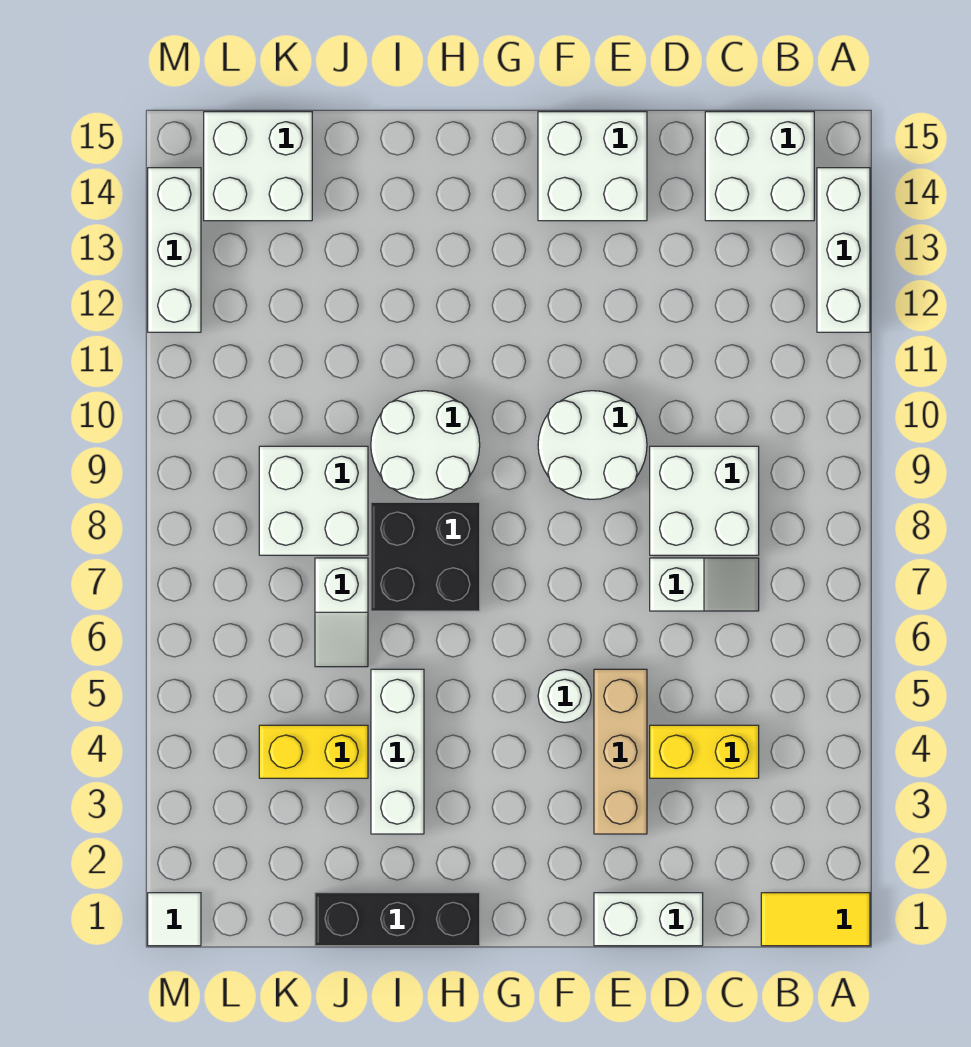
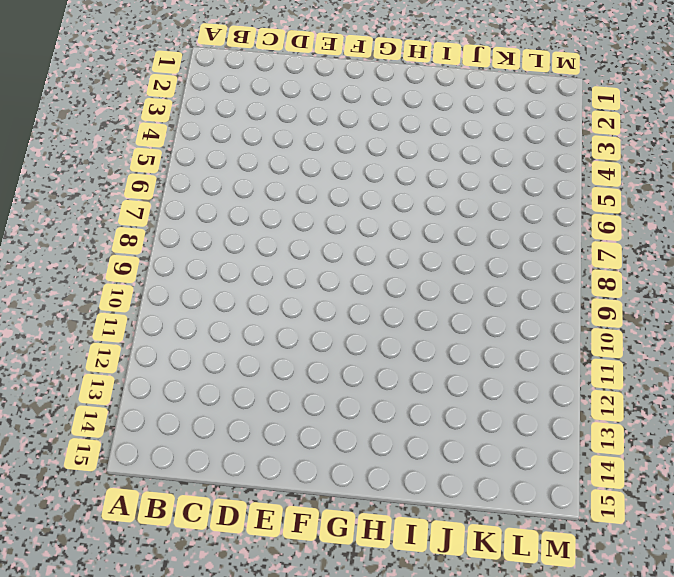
none -> yellow tile A1:B1 level 1
none -> white brick A12:A14 level 1
none -> white brick B14:C15 level 1

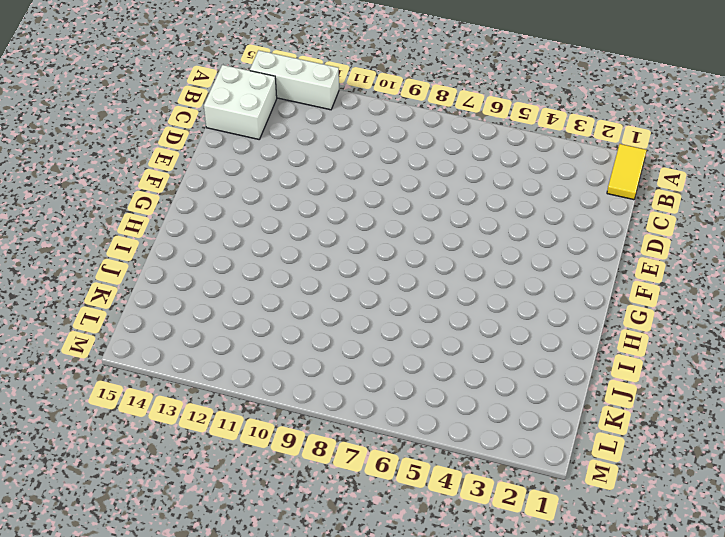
none -> yellow brick C4:D4 level 1
none -> white slope C7:D7 level 1 top D
none -> white brick C8:D9 level 1

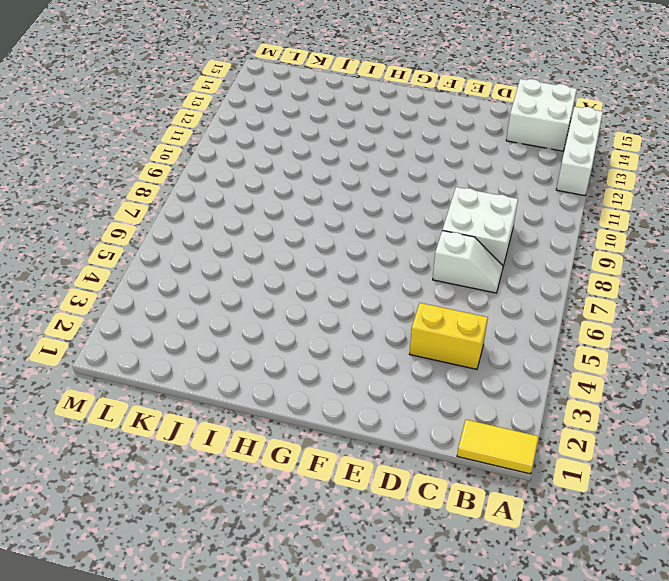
none -> white brick D1:E1 level 1
none -> tan brick E3:E5 level 1
none -> white round brick E9:F10 level 1

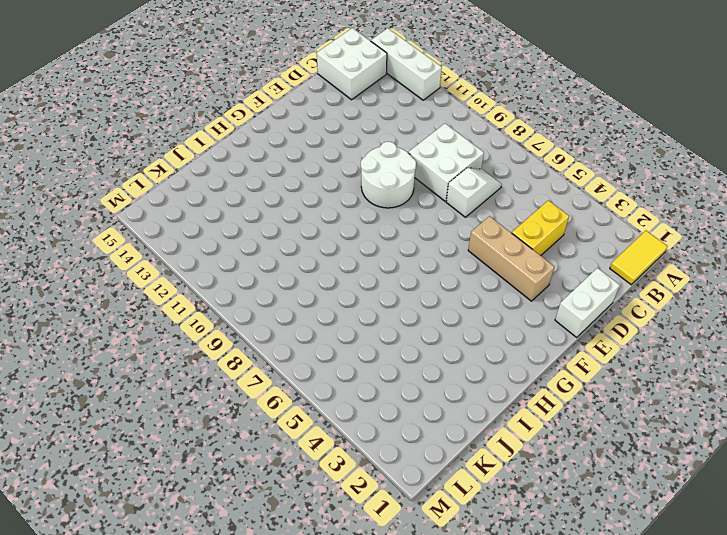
none -> white brick E14:F15 level 1
none -> white round brick F5 level 1
none -> black brick H1:J1 level 1

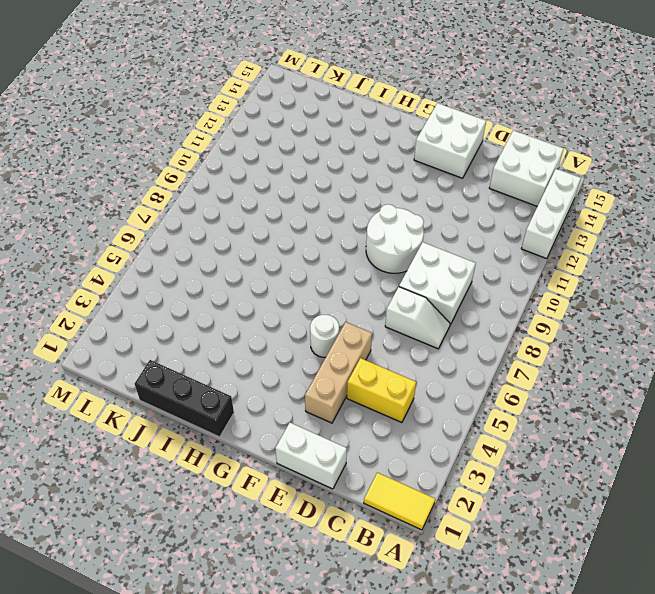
none -> black brick H7:I8 level 1
none -> white round brick H9:I10 level 1
none -> white brick I3:I5 level 1

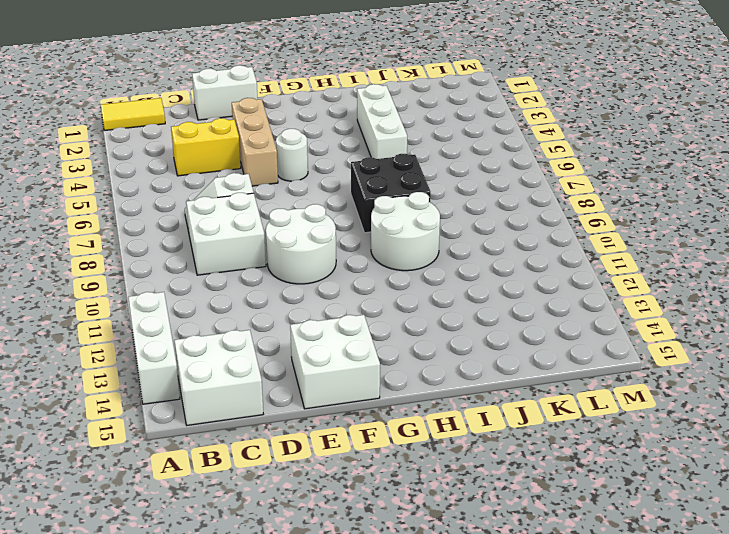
none -> black brick H1:J1 level 1
none -> yellow brick J4:K4 level 1
none -> white slope J6:J7 level 1 top 7

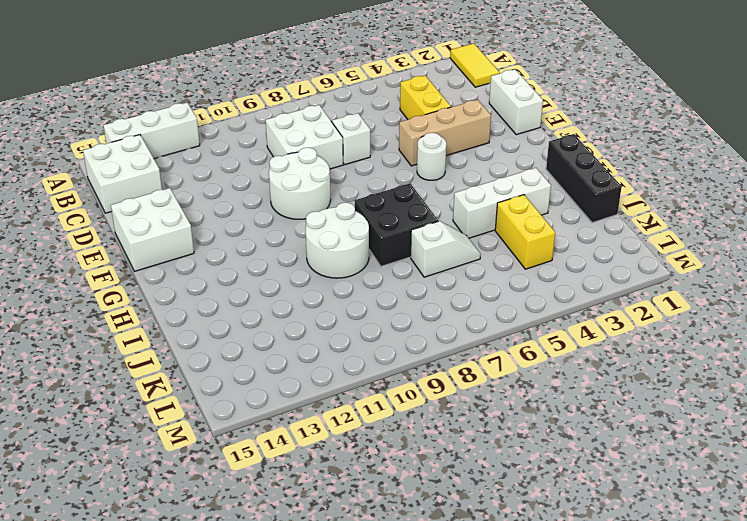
none -> white brick J8:K9 level 1
none -> white brick K14:L15 level 1
none -> white tile M1 level 1

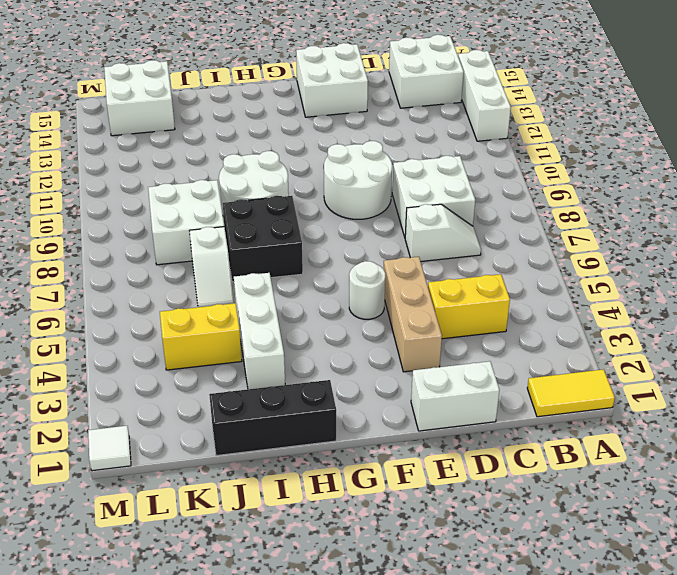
none -> white brick M12:M14 level 1

